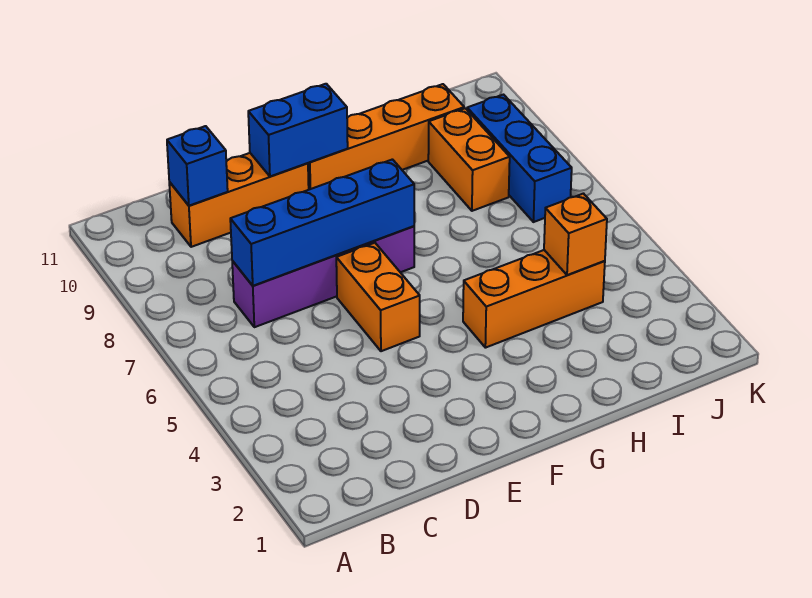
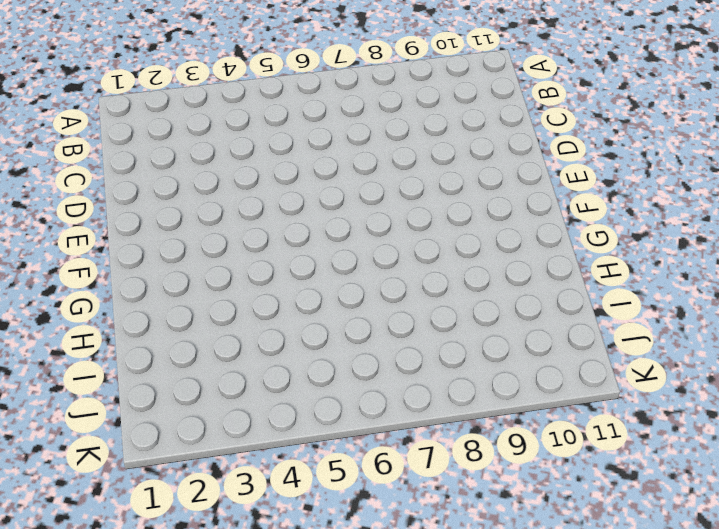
none -> purple brick C7:F7 level 1
none -> orange brick C10:E10 level 1

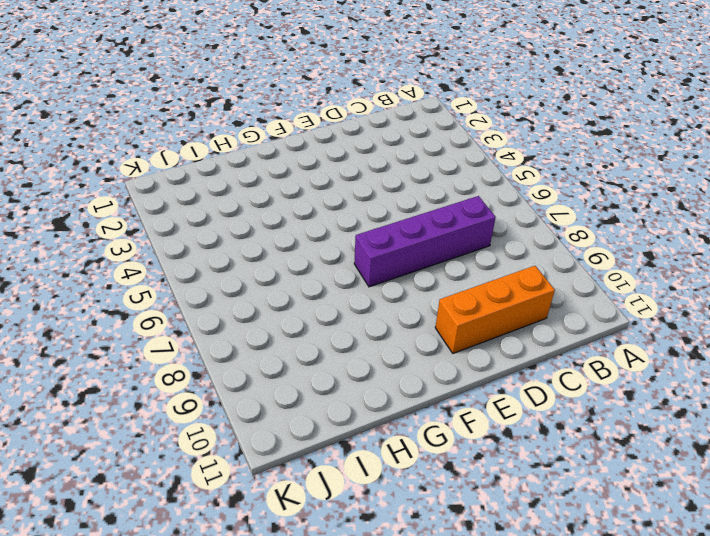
none -> orange brick E5:E6 level 1
none -> orange brick F10:I10 level 1

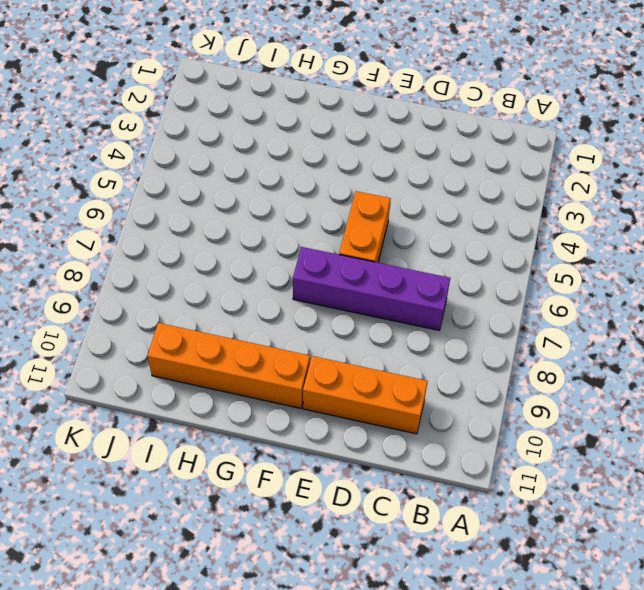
none -> orange brick G4:I4 level 1
none -> orange brick I8:I9 level 1

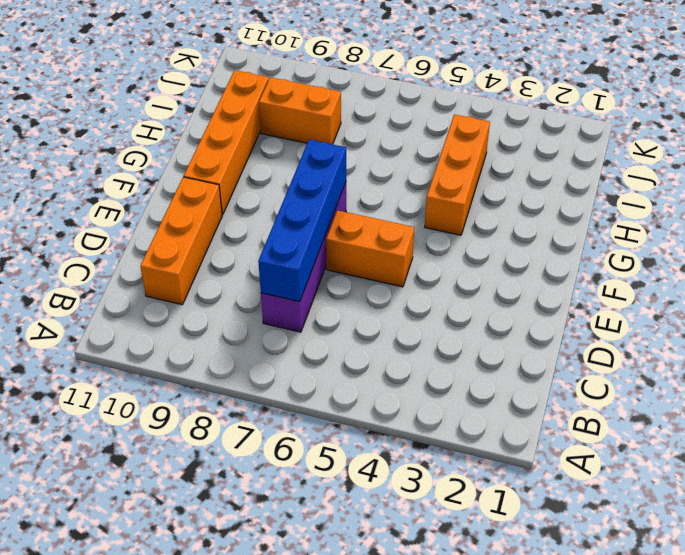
none -> blue brick J7:J9 level 1
none -> blue brick C10 level 2

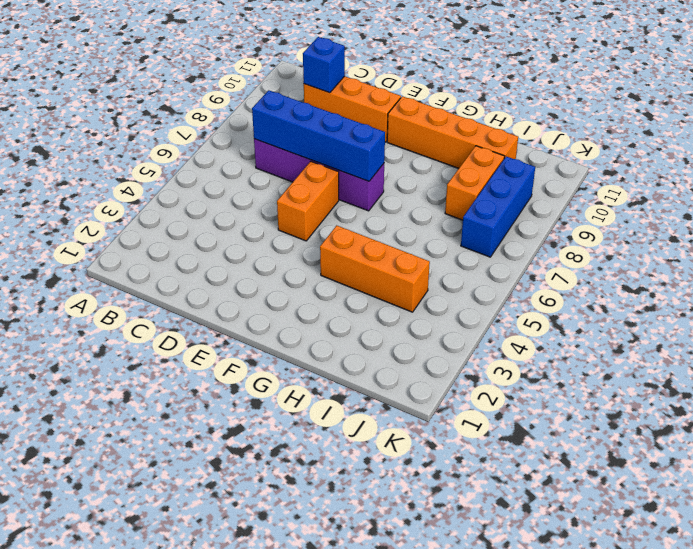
none -> blue brick E10:F10 level 2
none -> orange brick I4 level 2

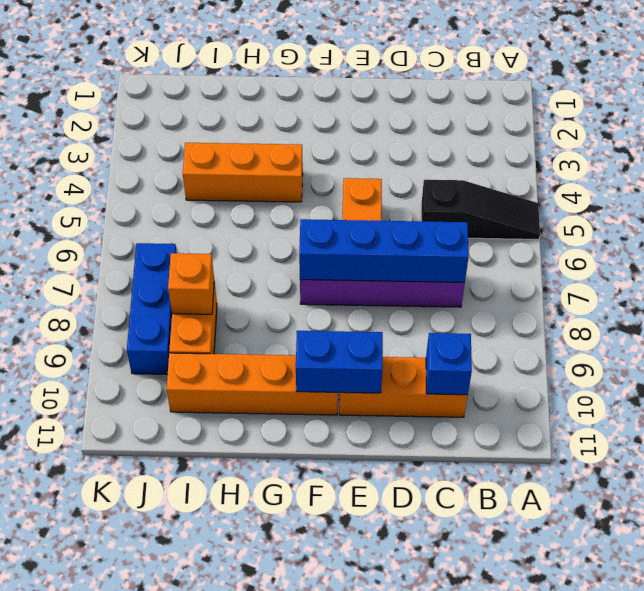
black slope A5:C5 level 1 top C -> none
orange brick I8 level 2 -> orange brick I4 level 2

